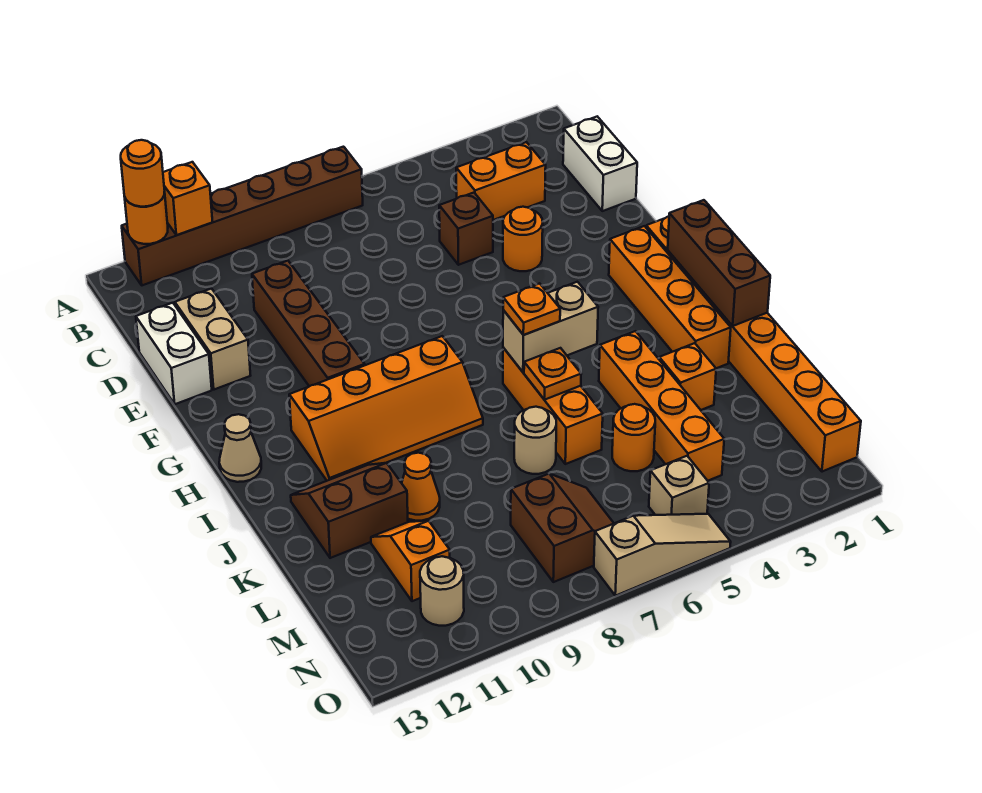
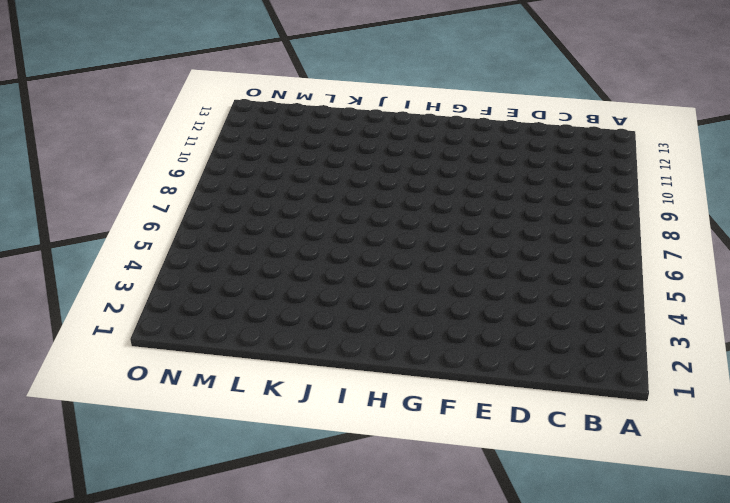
none -> brown brick A7:A12 level 1
none -> white brick C1:D1 level 1
none -> orange brick C3:C4 level 1
none -> brown brick D5 level 1

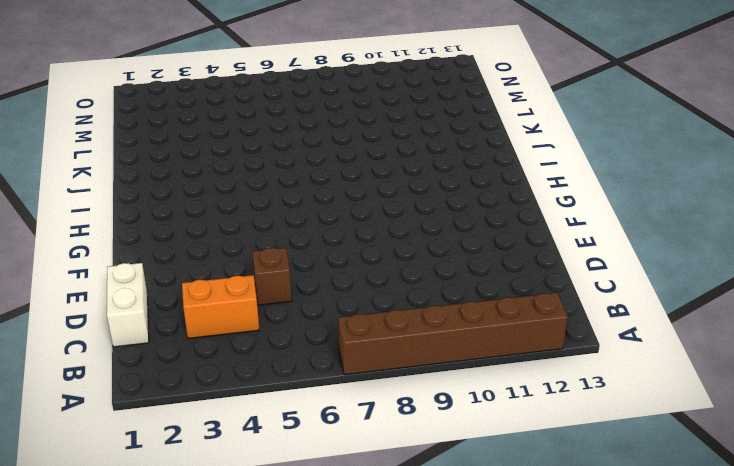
none -> brown brick D10:G10 level 1
none -> tan brick D12:E12 level 1
none -> white brick D13:E13 level 1
none -> orange round brick E4 level 1

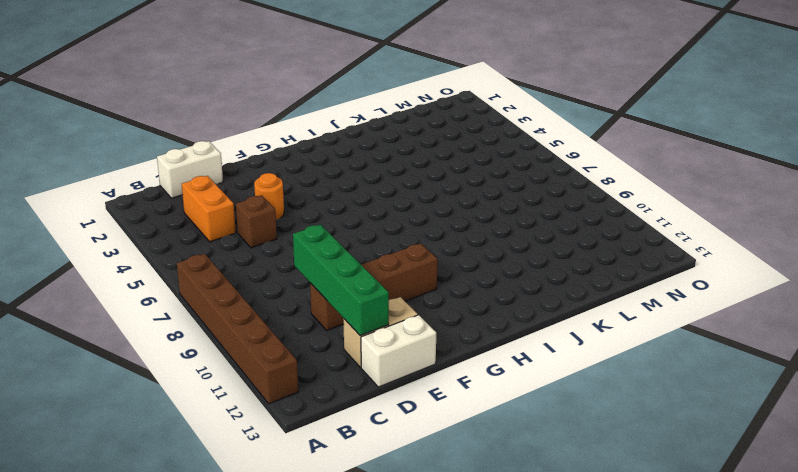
green brick D9:D12 level 2 -> none
none -> orange brick G1:N1 level 1
none -> orange brick G2:J2 level 1
none -> orange slope H8:I11 level 1 top H
none -> tan cone H13 level 1

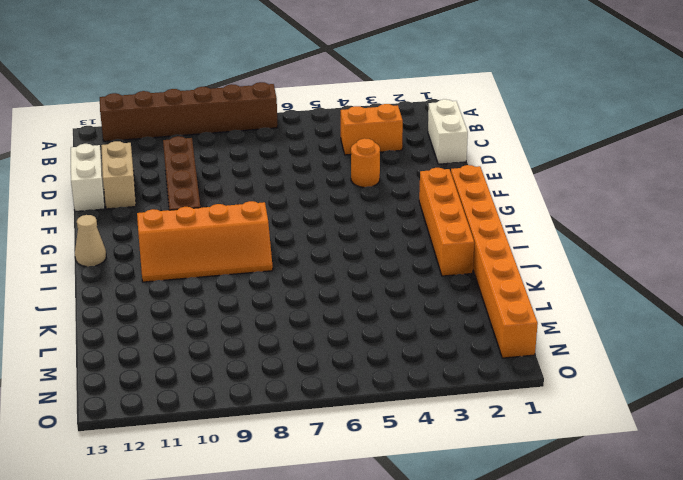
none -> brown brick D5 level 1
none -> orange brick I6:K6 level 1
none -> orange brick J4:M4 level 1
none -> brown slope J11:K12 level 1 top K

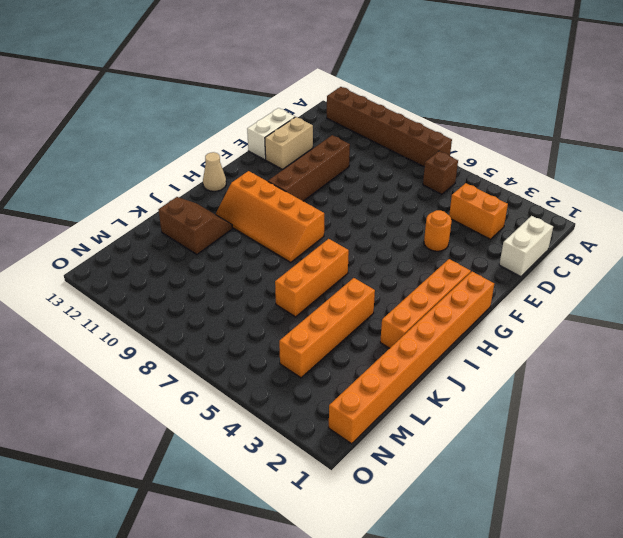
brown brick B6 level 1 -> brown brick D5 level 1
none -> orange brick K3 level 1
none -> tan round brick K7 level 1
none -> orange cone K10 level 1
none -> orange round brick L5 level 1

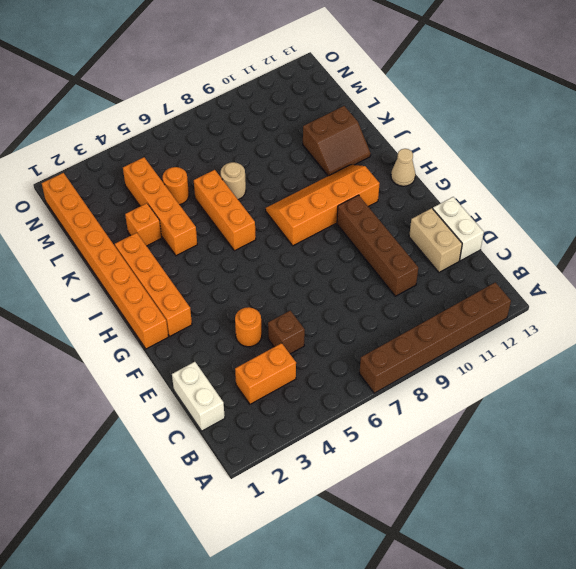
none -> orange cone K10 level 1
none -> orange slope L11:M11 level 1 top M
none -> brown slope M7:N8 level 1 top 8
none -> tan brick N5 level 1

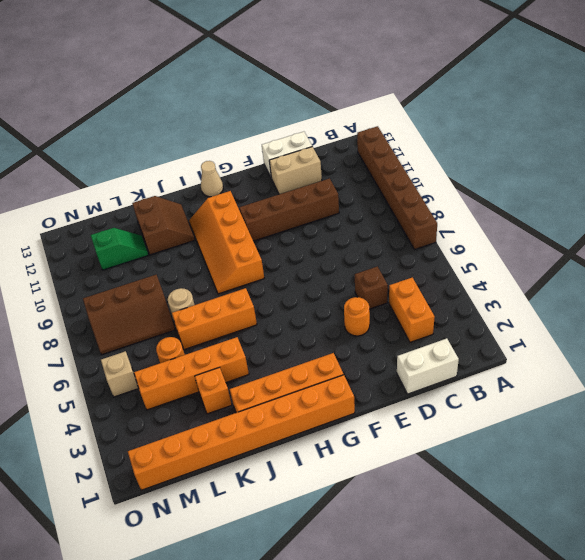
brown slope L7:N8 level 1 top 8 -> brown slope M7:N8 level 1 top 8
green slope L11:M11 level 1 top M -> orange slope L11:M11 level 1 top M
none -> orange cone K10 level 1
none -> tan round brick N11 level 1
none -> tan slope O5:O7 level 1 top 7
none -> orange brick A11 level 2

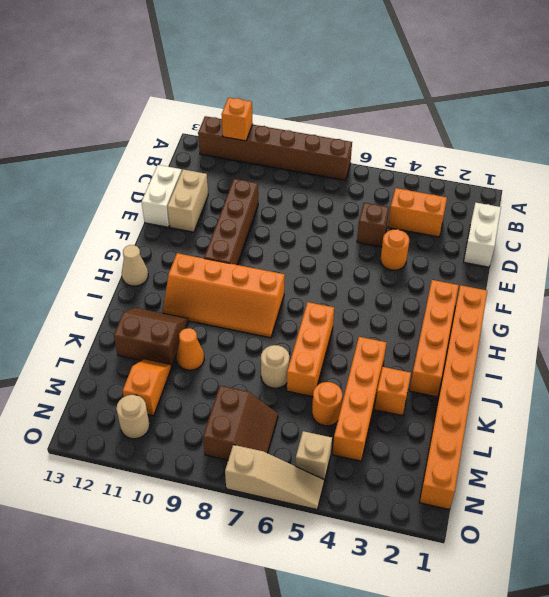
none -> orange round brick A12 level 2
none -> brown brick H1:J1 level 2
none -> tan brick I5:I6 level 2
none -> orange plate J6 level 2

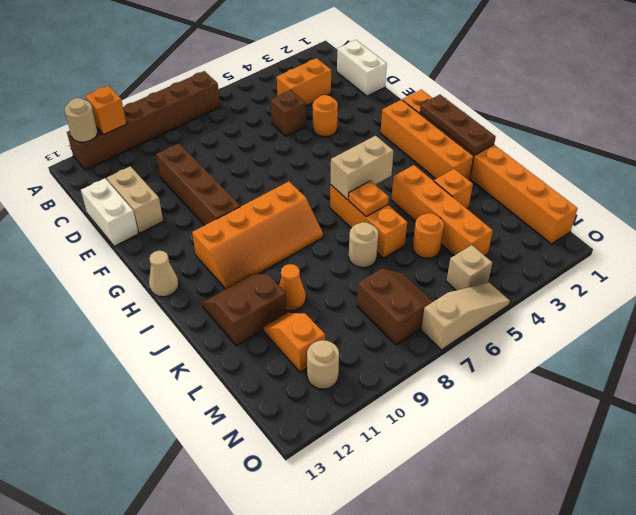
tan round brick A12 level 2 -> orange round brick A12 level 2
brown plate H1:J1 level 2 -> brown brick H1:J1 level 2
none -> orange round brick A12 level 3
none -> orange plate I6 level 3

